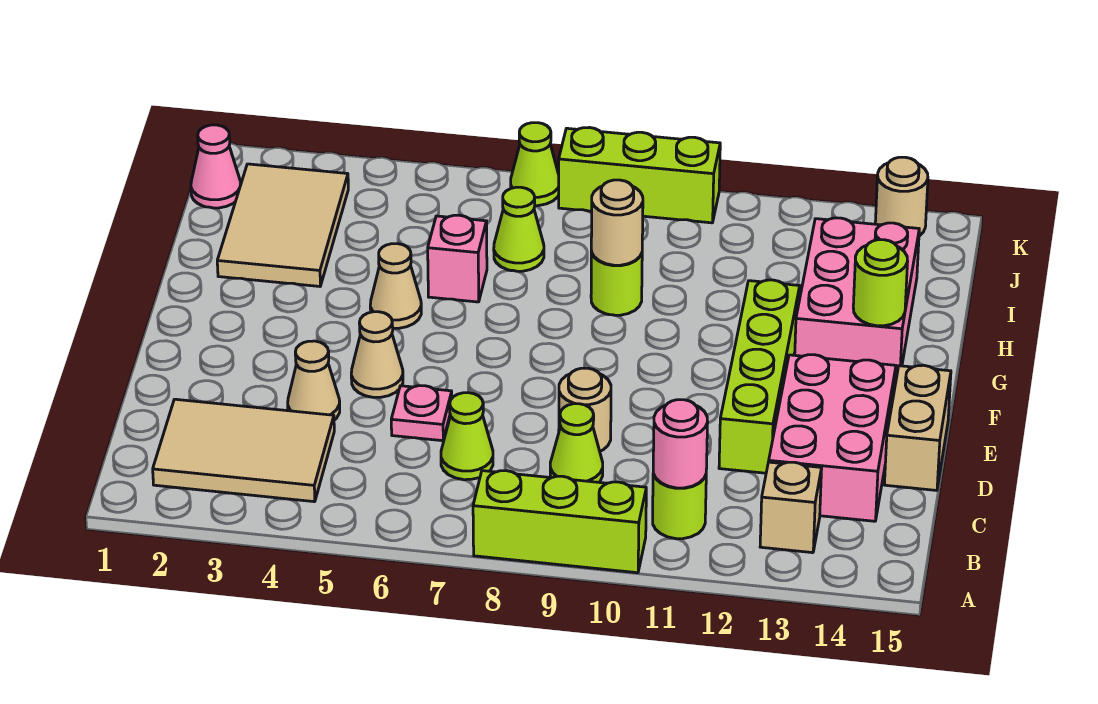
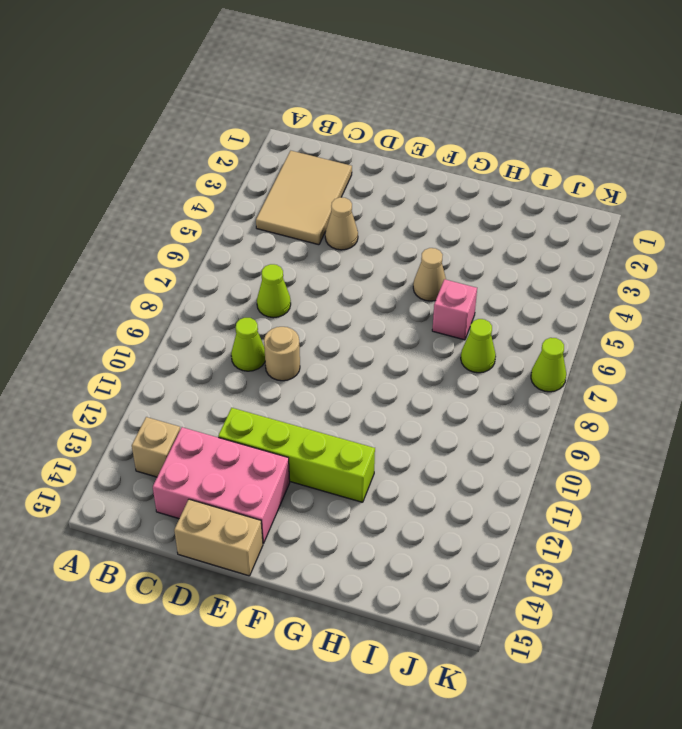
none -> lime brick A8:A10 level 1
none -> lime round brick B11 level 1
none -> pink plate D6 level 1

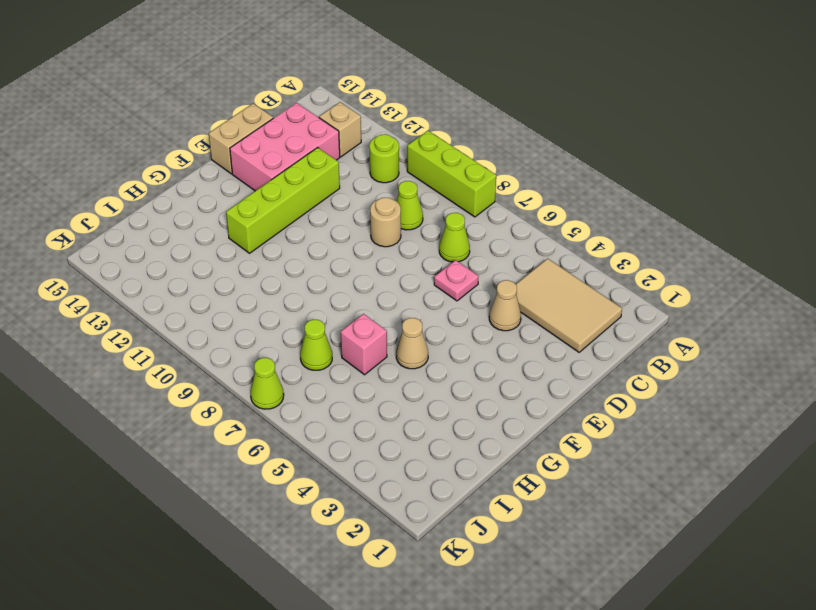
none -> tan cone E5 level 1
none -> pink brick G13:I14 level 1
none -> tan tile H2:J3 level 1

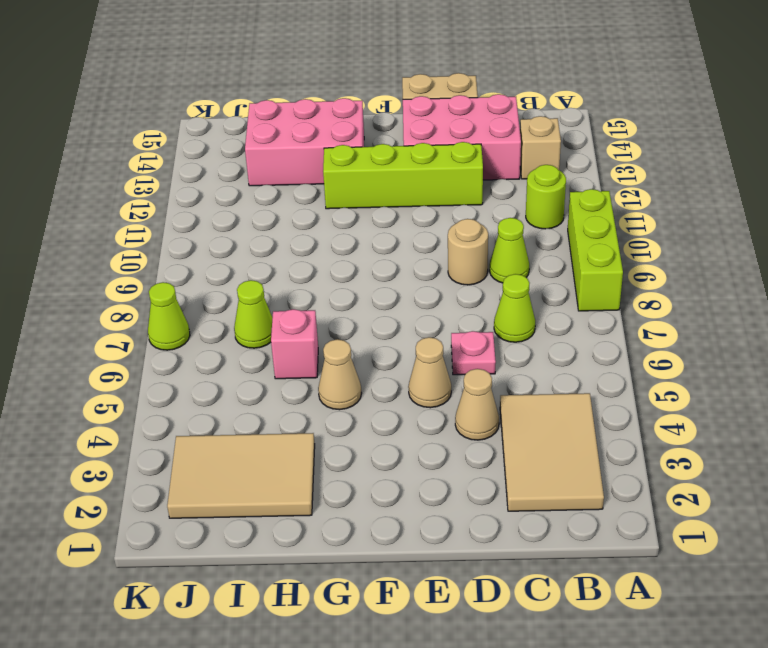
none -> lime round brick H9 level 1
none -> pink cone J1 level 1
none -> lime brick K8:K10 level 1

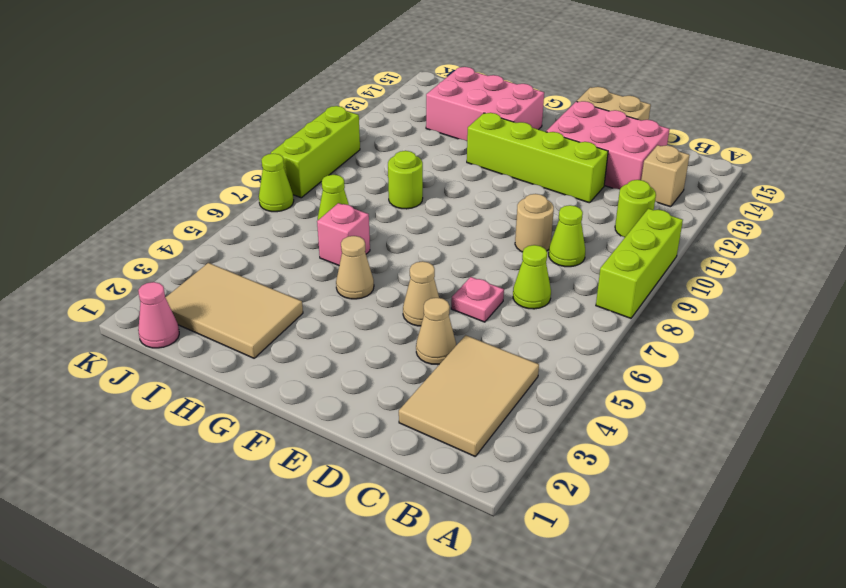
none -> tan round brick K14 level 1
none -> pink round brick B11 level 2
none -> lime round brick G14 level 2

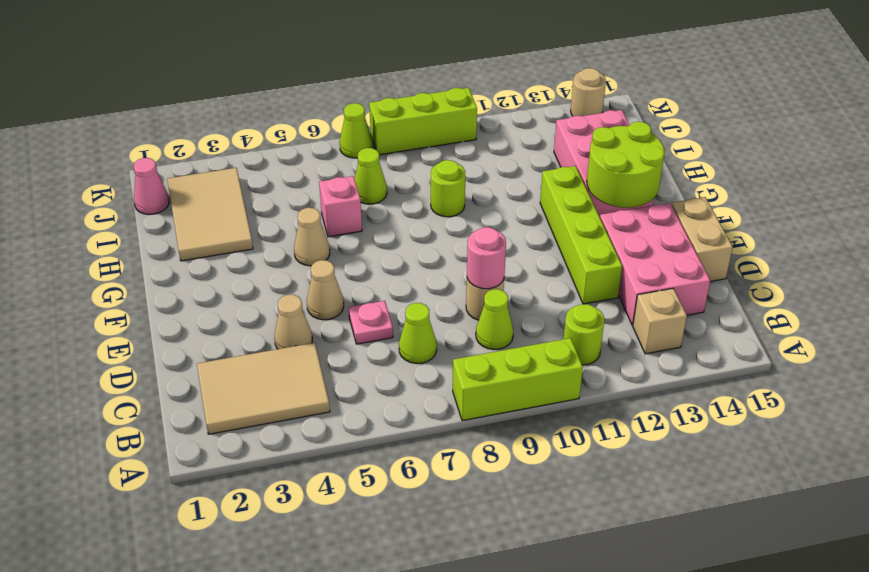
pink round brick D9 level 2 -> pink round brick B11 level 2
lime round brick F13:G14 level 2 -> lime round brick G14 level 2
none -> tan round brick H9 level 2

